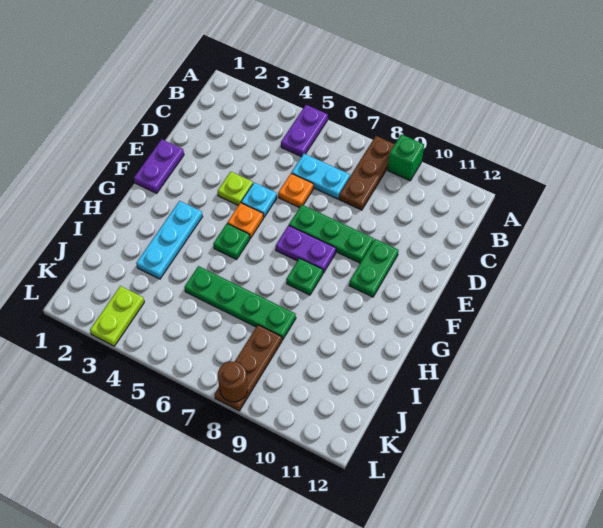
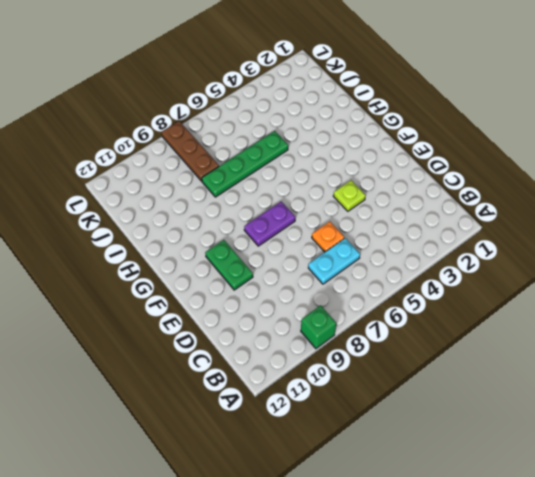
none -> purple plate A5:B5 level 1
none -> brown plate A8:C8 level 1
none -> purple plate E1:F1 level 1

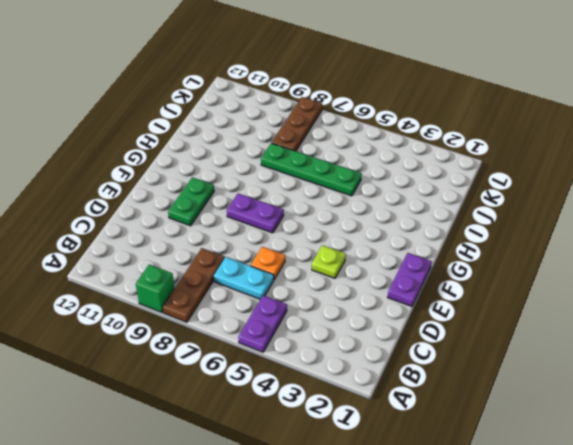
none -> cyan plate E5 level 1
none -> green plate E7:E9 level 1
none -> orange plate F5 level 1

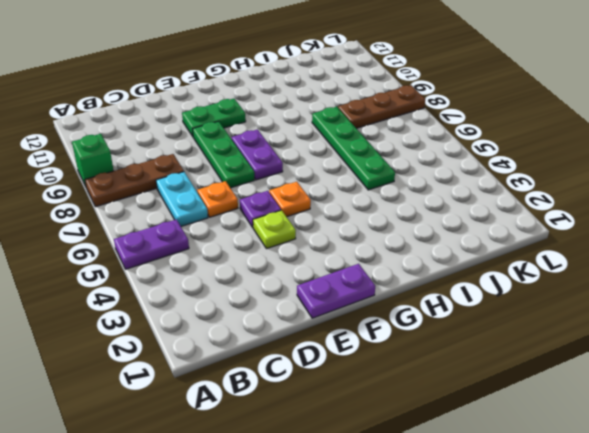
purple plate E5 level 1 -> cyan plate E5 level 1
none -> cyan plate G3:I3 level 1
none -> green plate G5 level 1
none -> green plate G8 level 1

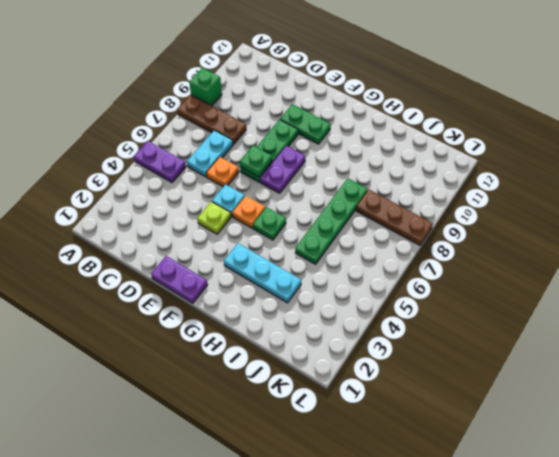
green plate E7 level 2 -> green plate G8 level 1
none -> lime plate K3:L3 level 1
none -> brown round brick L8 level 2

